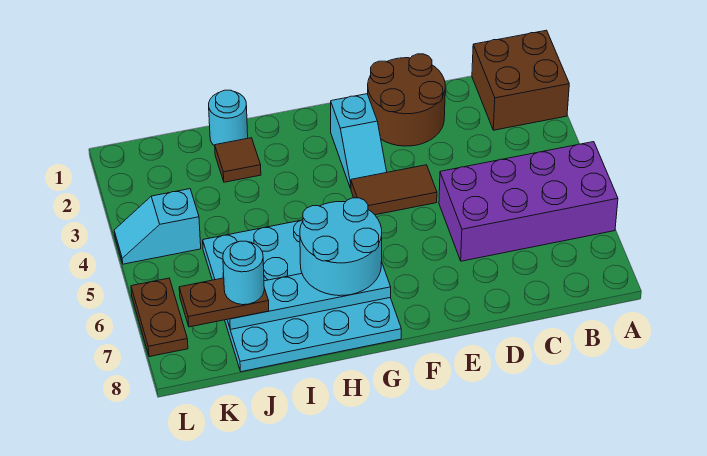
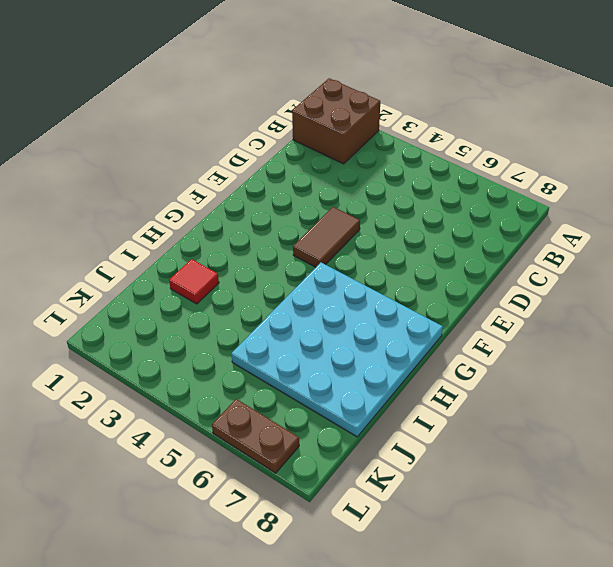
red tile I2 level 1 -> brown tile I2 level 1
none -> purple brick A5:D6 level 1
none -> brown round brick D1:E2 level 1
none -> cyan slope F2:F3 level 1 top 2

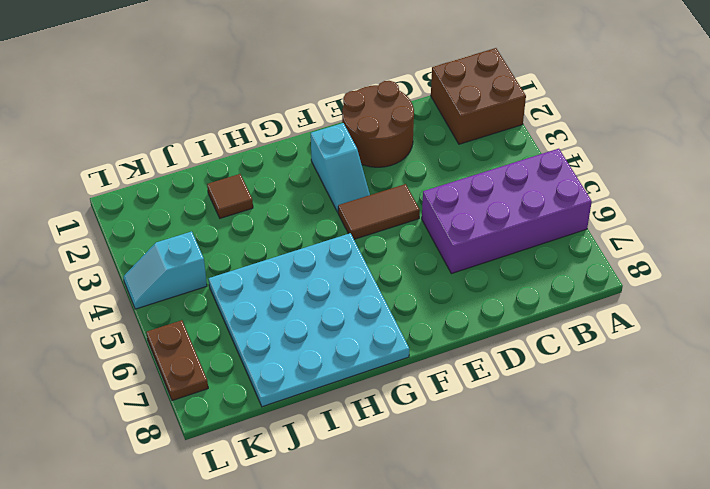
none -> cyan round brick I1 level 1
none -> cyan plate G7:J7 level 2
none -> cyan round brick G6:H7 level 3

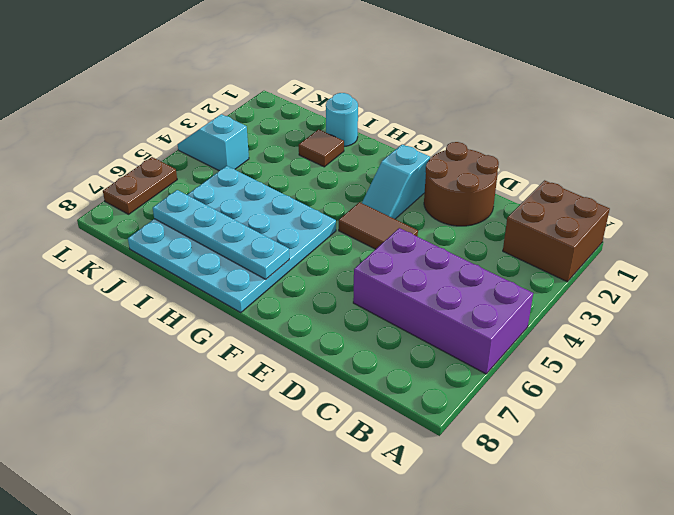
none -> cyan round brick G6:H7 level 3
none -> brown plate J7:K7 level 3
none -> cyan round brick J7 level 4

